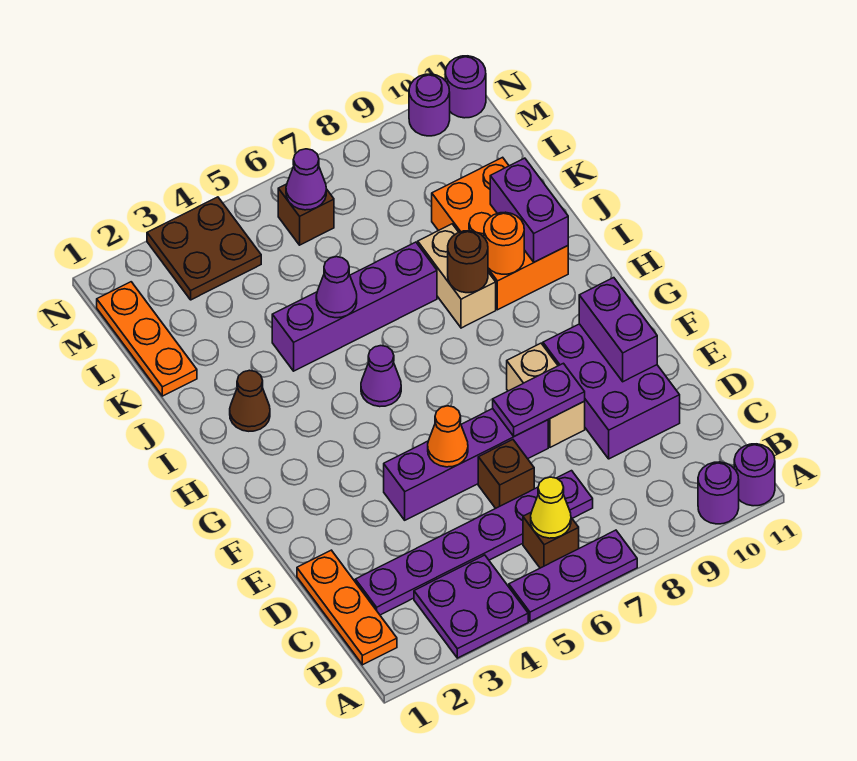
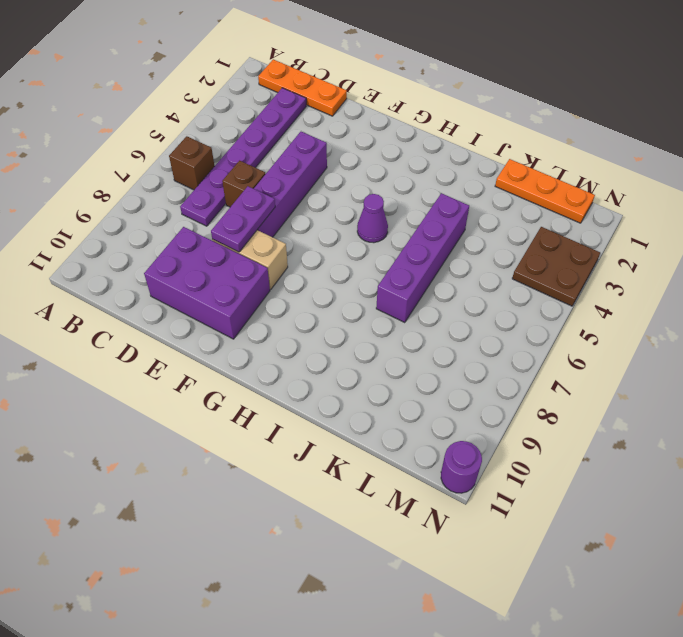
none -> purple plate A3:B4 level 1
none -> purple plate A5:A7 level 1
none -> purple round brick A10 level 1
none -> purple round brick A11 level 1

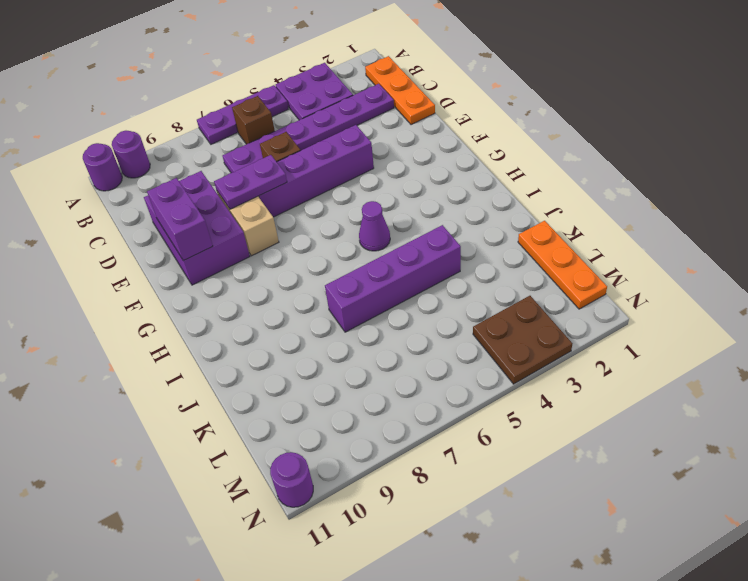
none -> brown cone I2 level 1
none -> tan brick I8:J8 level 1
none -> orange brick I9:K10 level 1
none -> brown brick M6 level 1

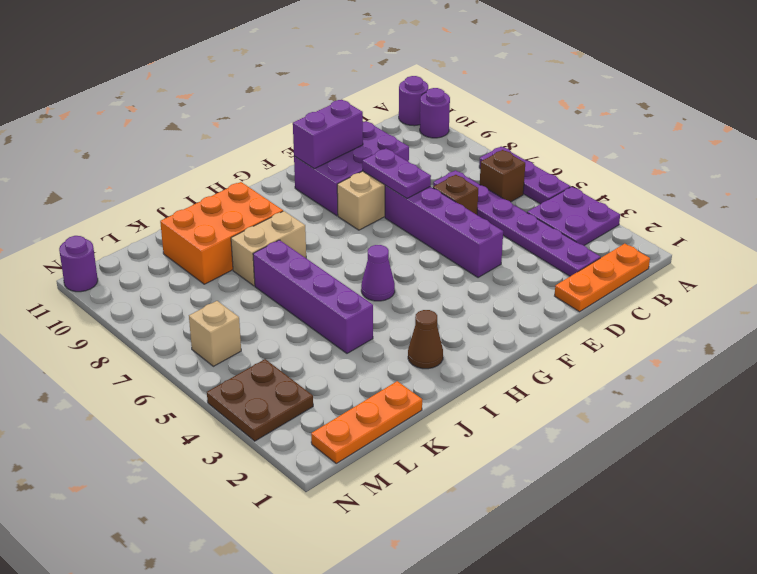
tan brick M6 level 1 -> brown brick M6 level 1
none -> purple round brick N10 level 1
none -> yellow cone B6 level 2
none -> orange cone E5 level 2
none -> brown round brick I8 level 2

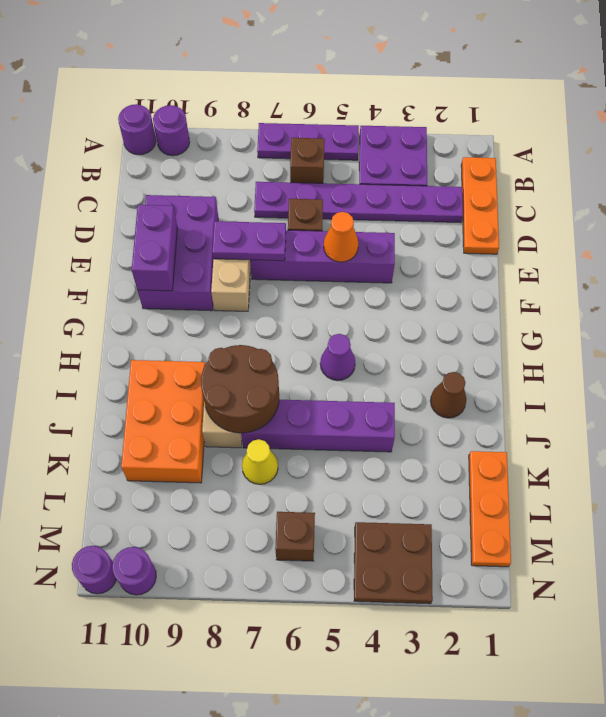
brown round brick I7:J8 level 2 -> brown round brick I8 level 2
yellow cone K7 level 1 -> yellow cone B6 level 2
none -> orange round brick I9 level 2
none -> purple brick I10:J10 level 2
none -> purple cone J5 level 2
none -> purple cone M6 level 2

